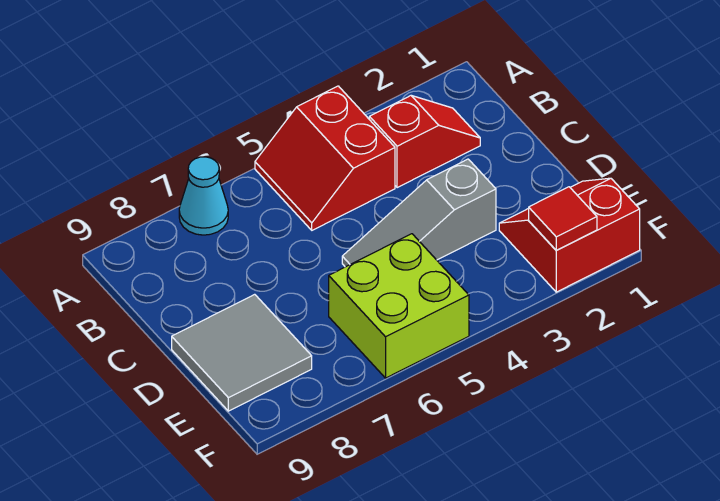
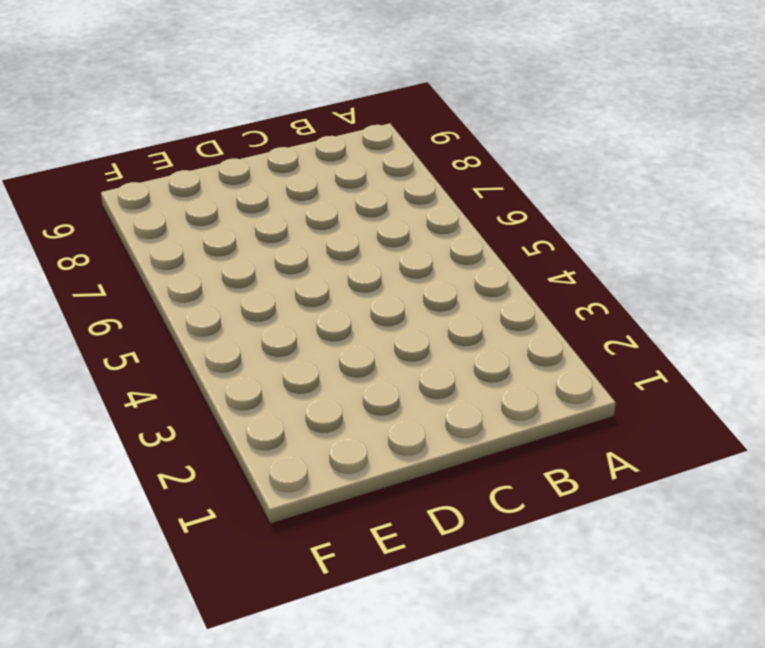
none -> red slope A4:B5 level 1 top 4
none -> cyan cone A7 level 1

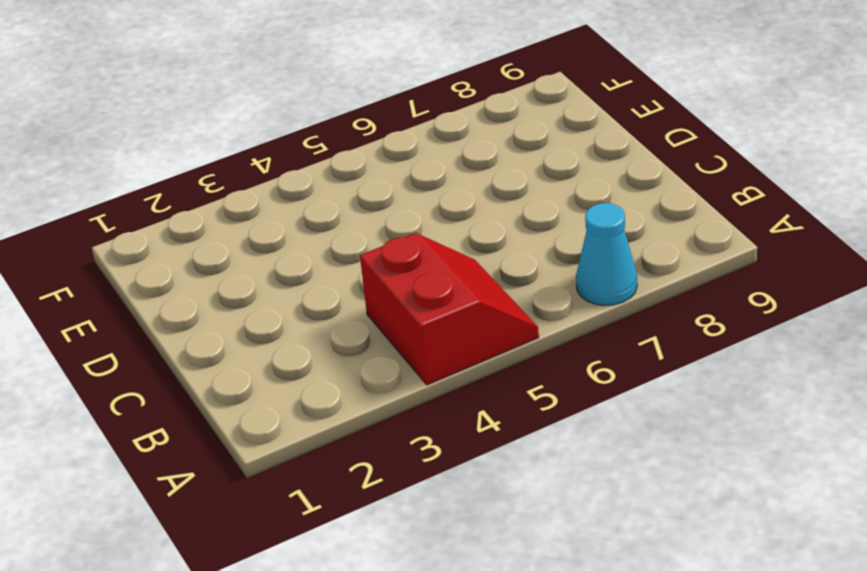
none -> red slope B2:B3 level 1 top 3
none -> grey slope D3:D5 level 1 top 3

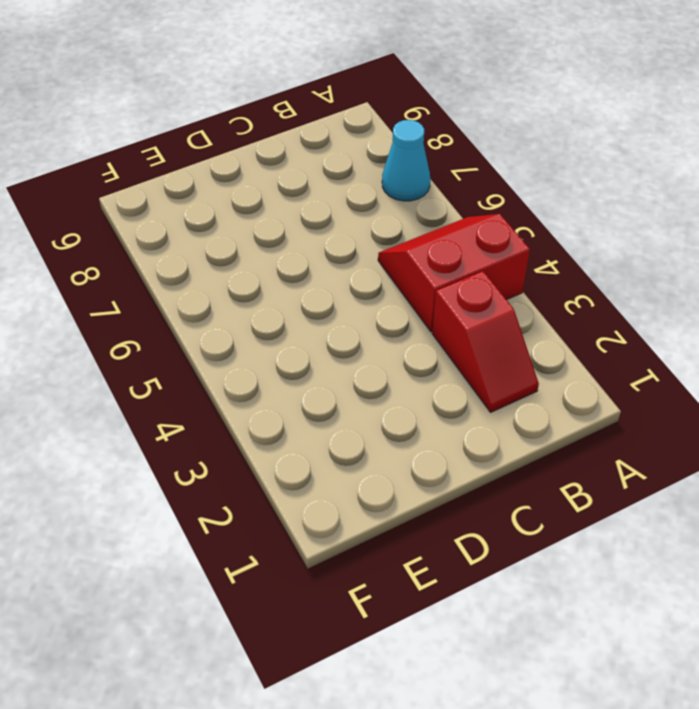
none -> grey slope D3:D5 level 1 top 3
none -> grey tile D8:E9 level 1

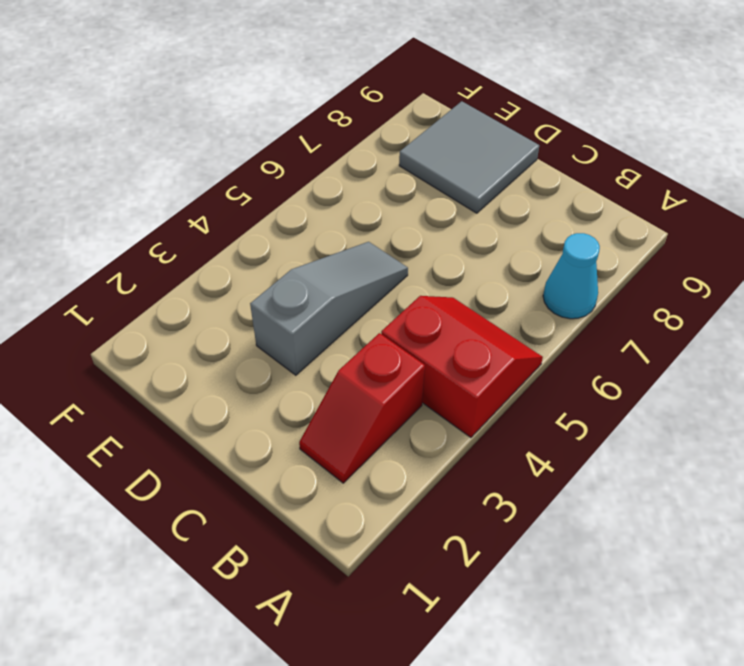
none -> red slope E1:F2 level 1 top F
none -> lime brick E5:F6 level 1

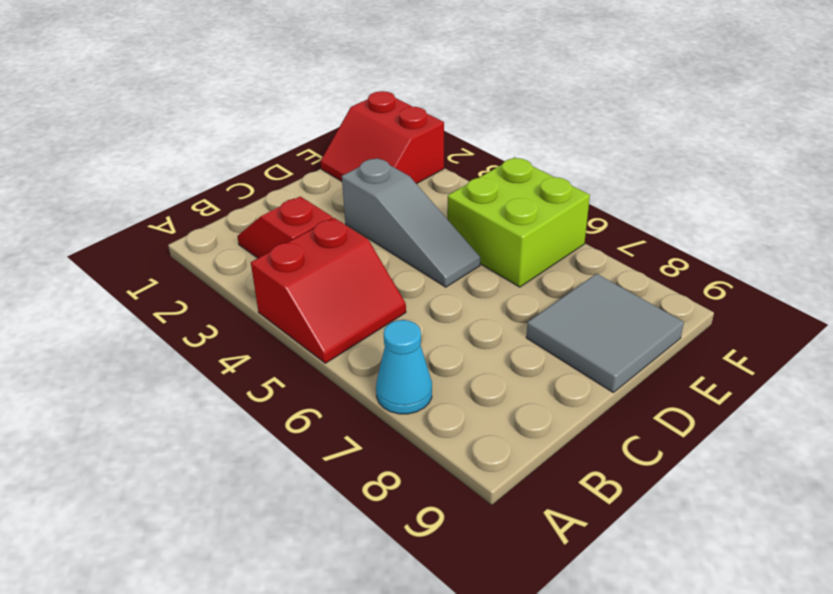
none -> red tile F2 level 2

